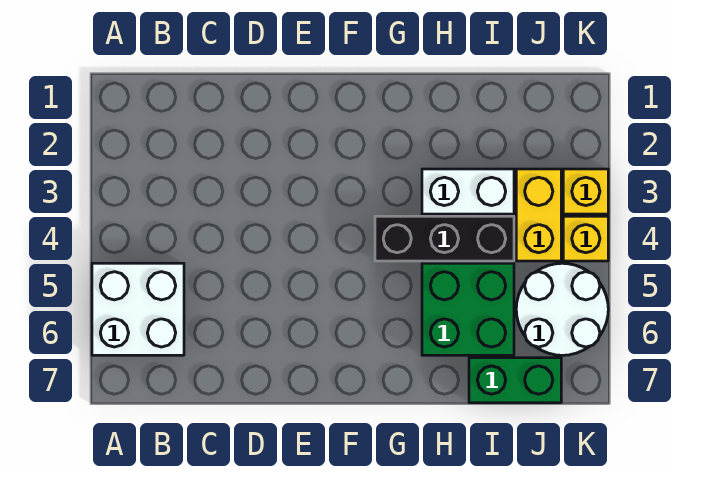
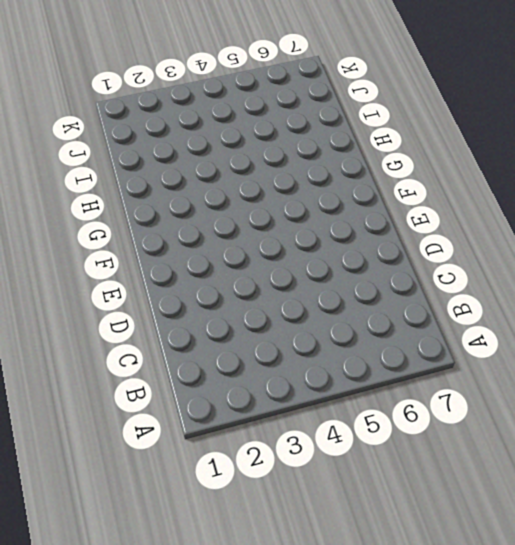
none -> white brick A5:B6 level 1
none -> black brick G4:I4 level 1

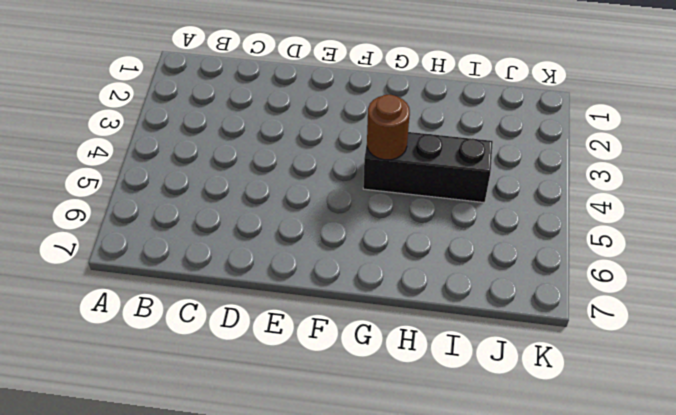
brown round brick G4 level 2 -> none
none -> white brick A5:B6 level 1
none -> white brick H3:I3 level 1

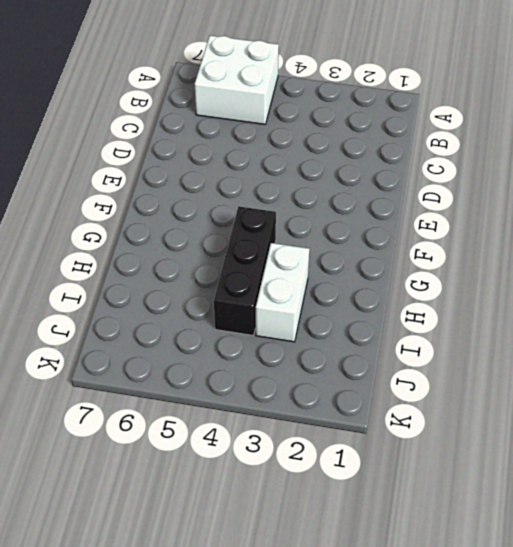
none -> green brick H5:I6 level 1
none -> green brick I7:J7 level 1

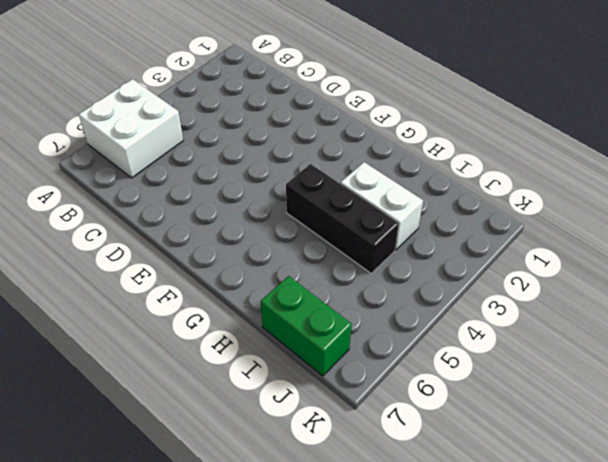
none -> green brick H5:I6 level 1
none -> yellow brick J3:J4 level 1

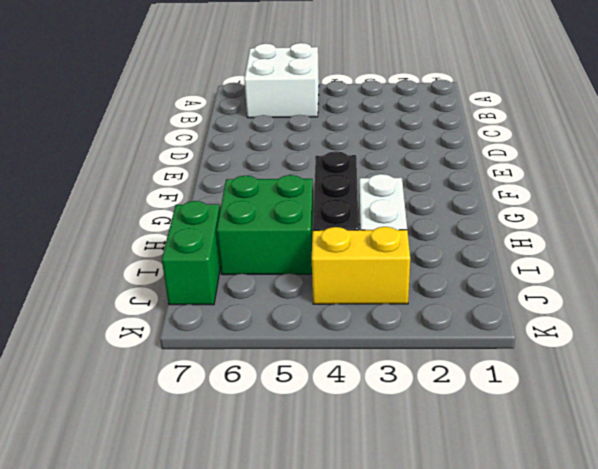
none -> white round brick J5:K6 level 1
none -> yellow brick K3 level 1

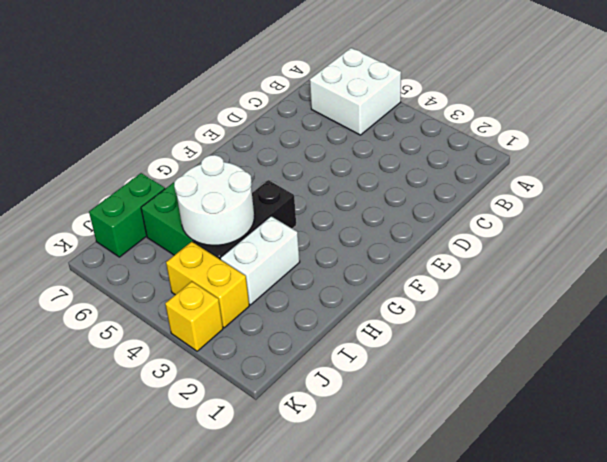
white round brick H4:I5 level 2 -> white round brick J5:K6 level 1
none -> yellow brick K4 level 1

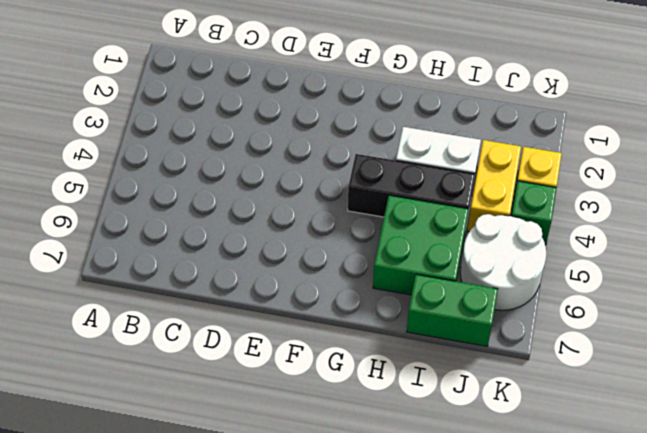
green brick K4 level 1 -> yellow brick K4 level 1
none -> white brick A5:B6 level 1

